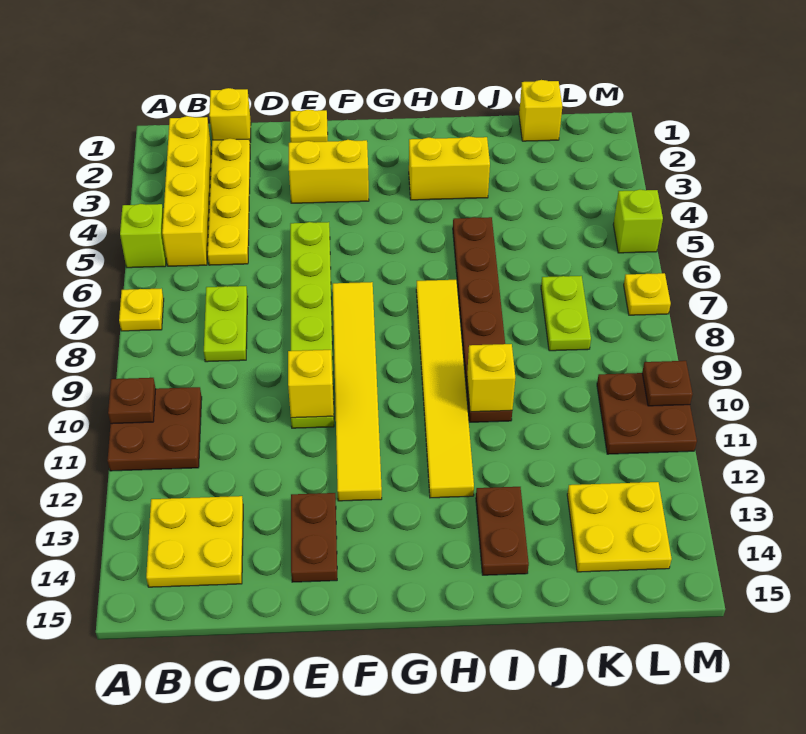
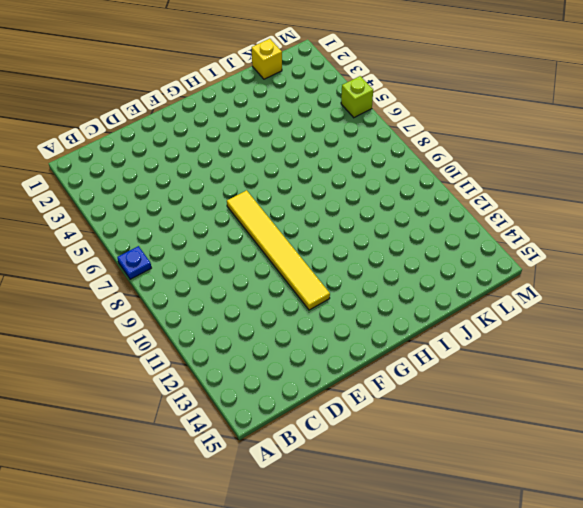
blue plate A7 level 1 -> yellow plate A7 level 1
none -> lime brick A5 level 1
none -> brown plate A10:B11 level 1
none -> yellow brick B2:B5 level 1

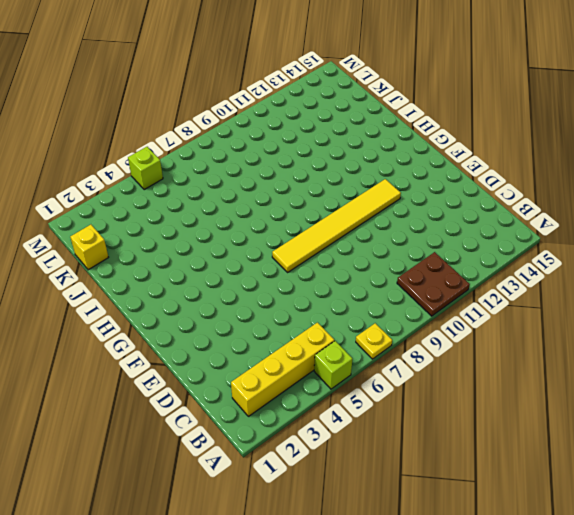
none -> yellow plate B13:C14 level 1
none -> yellow brick C1 level 1
none -> yellow plate C2:C5 level 1

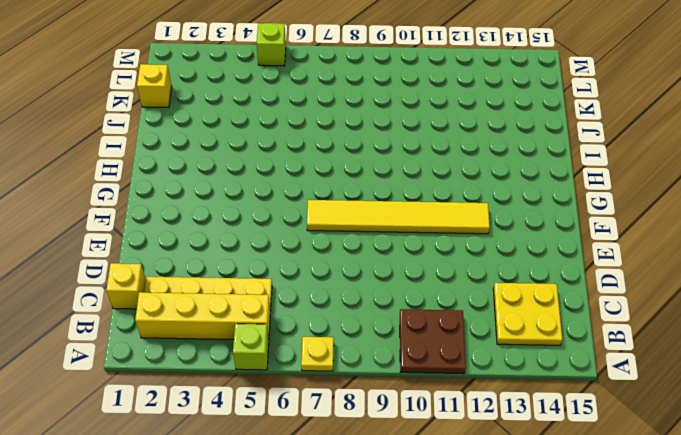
none -> lime plate C7:C8 level 1
none -> yellow plate E1 level 1
none -> yellow brick E3:F3 level 1

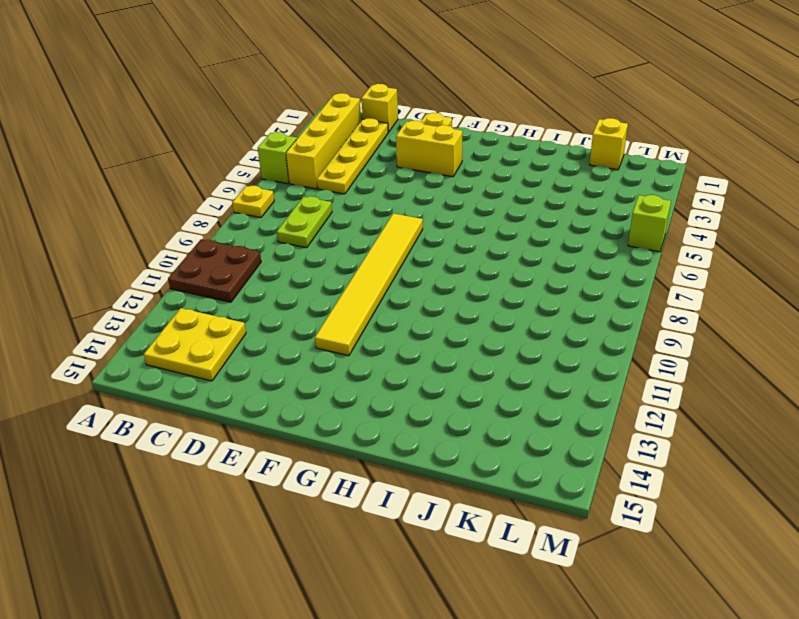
none -> lime plate E5:E10 level 1
none -> brown plate E13:E14 level 1
none -> yellow brick H3:I3 level 1

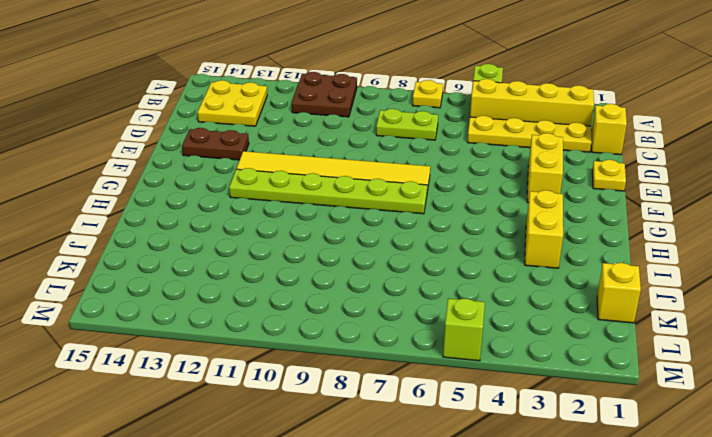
lime plate G7:G12 level 1 -> lime plate E5:E10 level 1
none -> yellow tile H7:H12 level 1
none -> brown plate I5:I10 level 1
none -> brown plate I13:I14 level 1

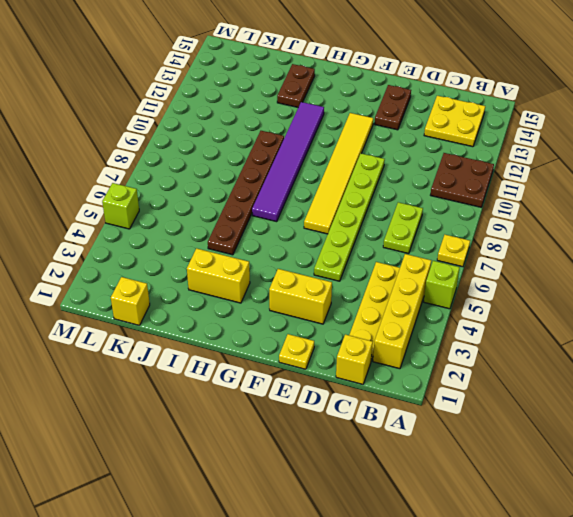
purple tile H7:H12 level 1 -> yellow tile H7:H12 level 1
none -> lime plate K7:K8 level 1
none -> yellow plate K13:L14 level 1
none -> brown plate L10:M11 level 1

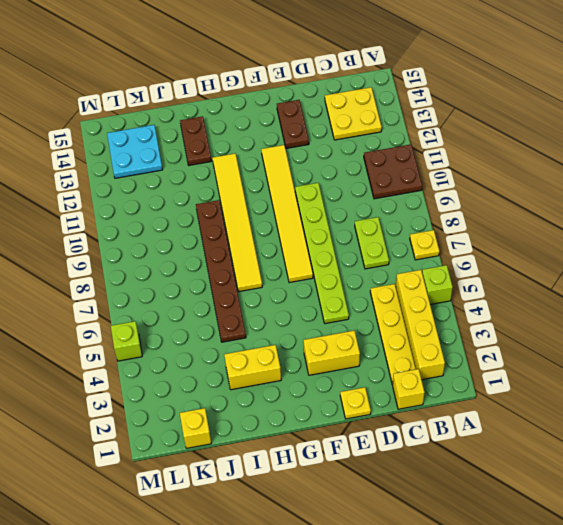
cyan plate K13:L14 level 1 -> yellow plate K13:L14 level 1
none -> lime plate K7:K8 level 1
none -> brown plate L10:M11 level 1
none -> yellow plate M7 level 1

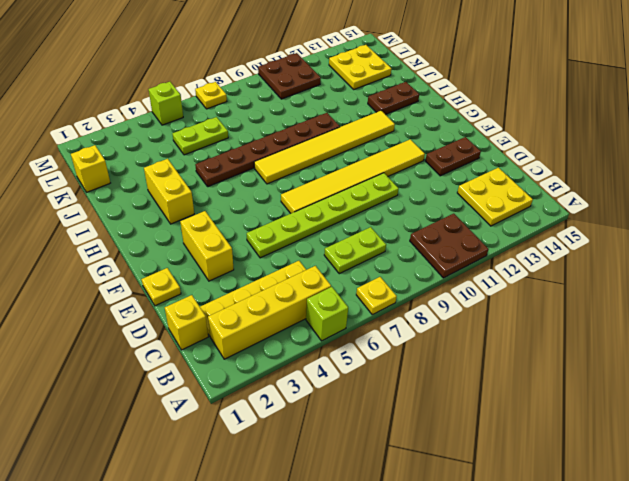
lime plate K5:K6 level 1 -> lime plate K7:K8 level 1
none -> brown plate A10 level 2
none -> yellow brick E10 level 2
none -> yellow brick I10 level 2

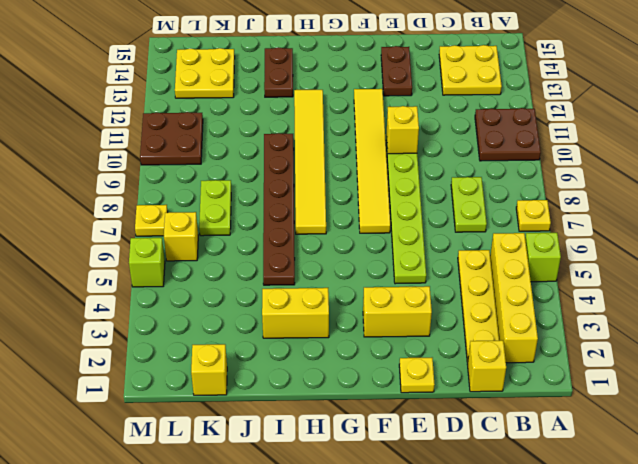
yellow brick L6 level 1 -> yellow brick I10 level 2
none -> brown plate A10 level 2
none -> brown plate M10 level 2

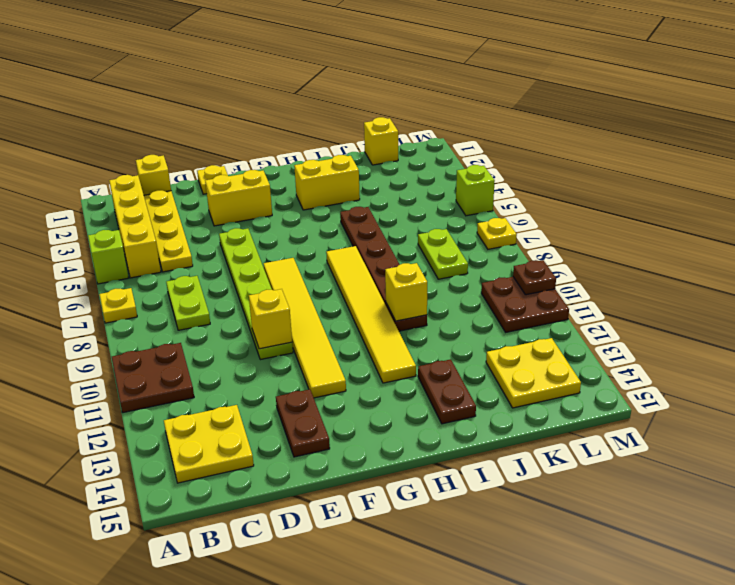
none -> brown plate A10 level 2

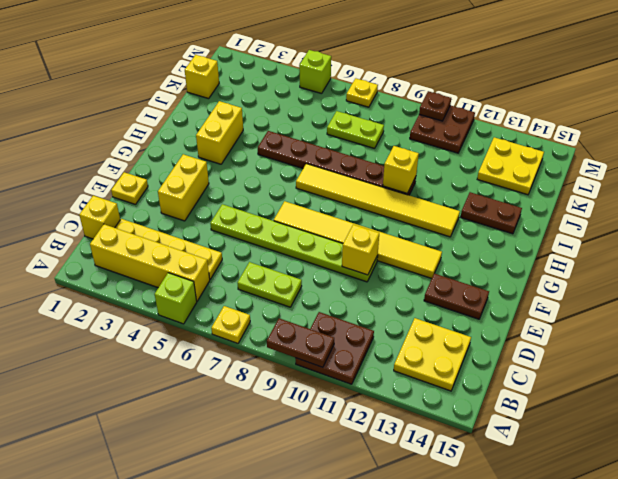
brown plate A9:A10 level 2 -> brown plate A10 level 2

